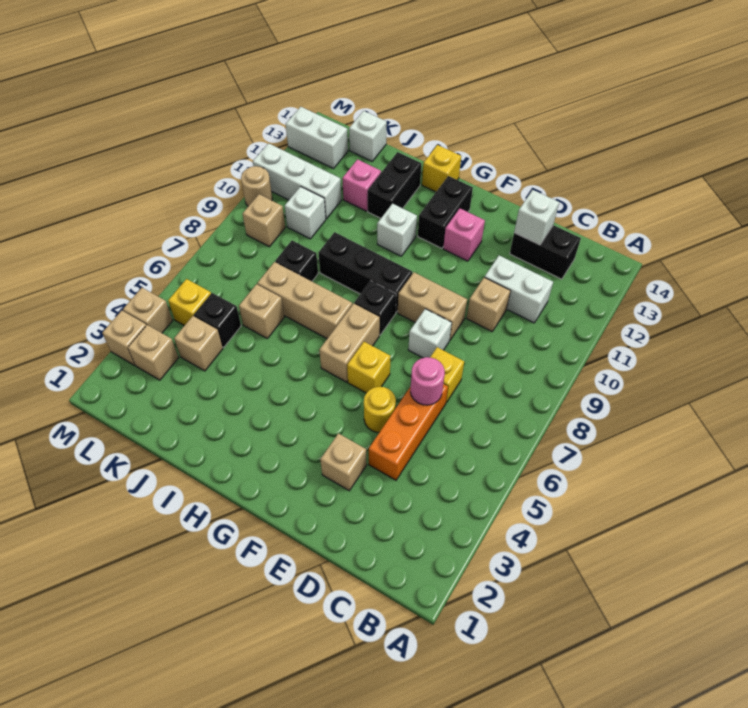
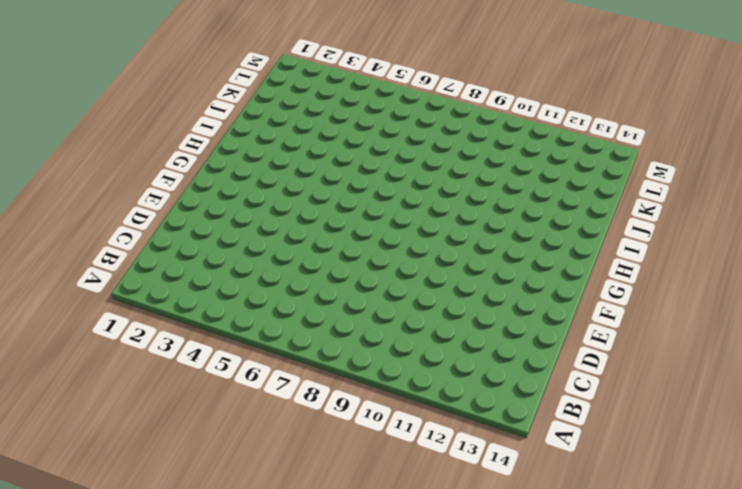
none -> white brick C11:D11 level 1
none -> black brick C13:D13 level 1
none -> orange brick D4:D6 level 1
none -> yellow brick D7 level 1

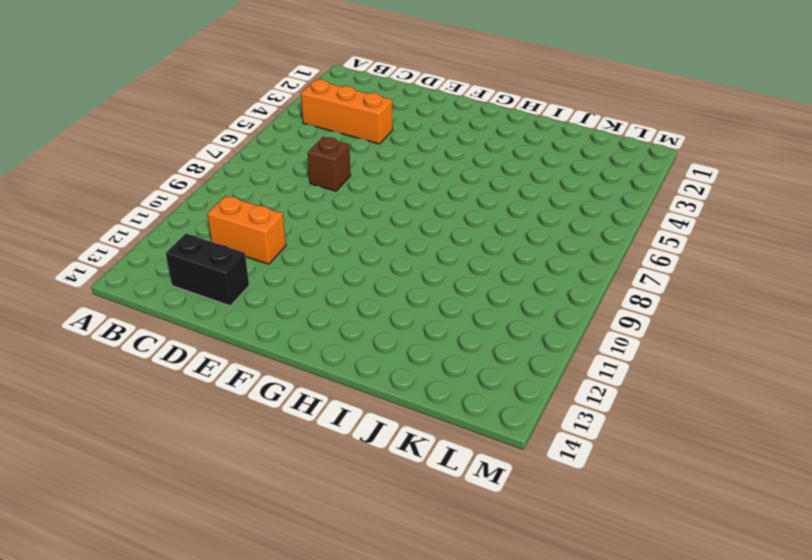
orange brick B4:D4 level 1 -> orange brick D4:D6 level 1
orange brick C11:D11 level 1 -> white brick C11:D11 level 1
brown brick D7 level 1 -> yellow brick D7 level 1
none -> tan brick D10 level 1
none -> tan brick E3 level 1
none -> yellow round brick E5 level 1
none -> white brick E8 level 1

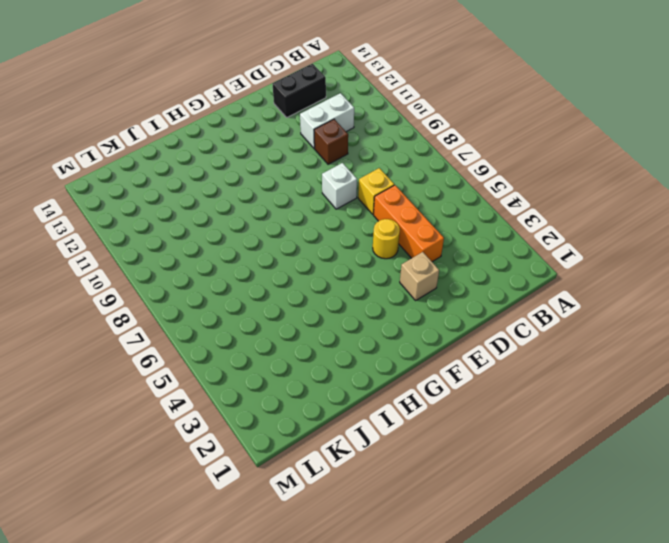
brown brick D10 level 1 -> tan brick D10 level 1
none -> tan brick E9:F9 level 1
none -> yellow brick F6 level 1
none -> pink brick F12 level 1
none -> tan brick G6:G7 level 1

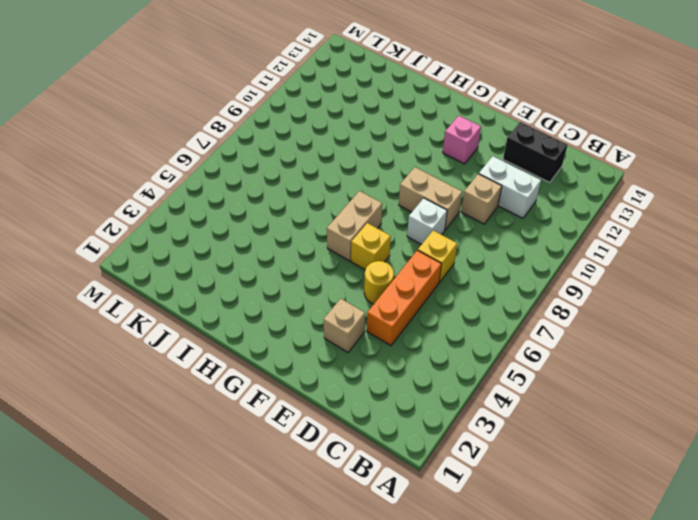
none -> black brick G8 level 1
none -> black brick G9:I9 level 1
none -> black brick G12:G13 level 1
none -> tan brick H7:J7 level 1

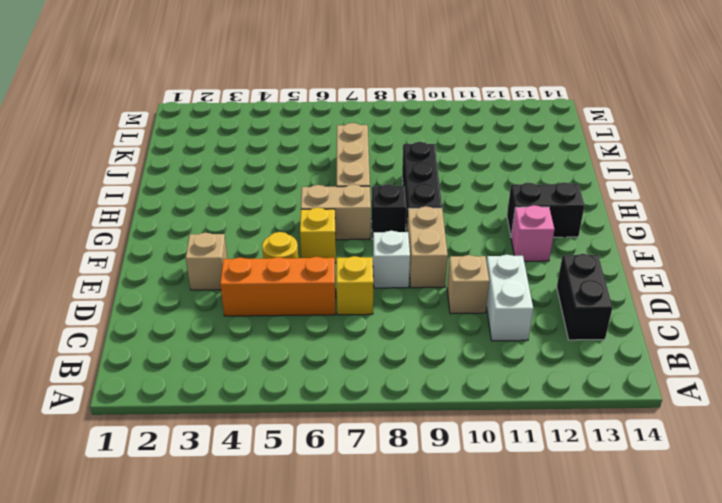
none -> white brick H11 level 1
none -> yellow brick H14 level 1
none -> black brick I12:I13 level 1
none -> tan brick J6 level 1

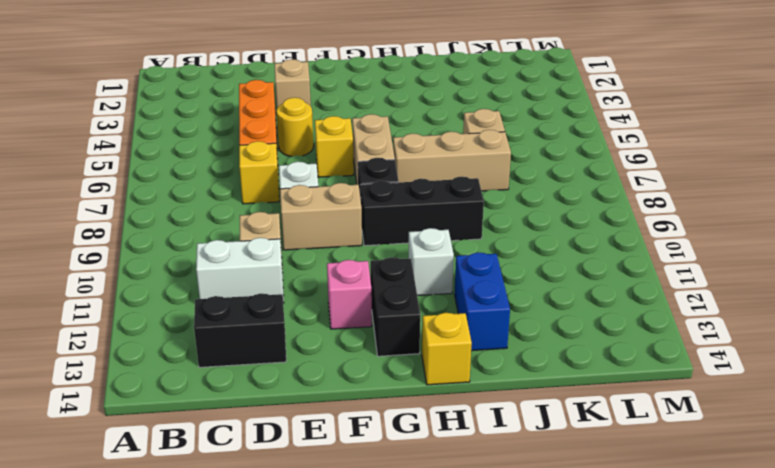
blue brick I12:I13 level 1 -> black brick I12:I13 level 1
none -> black brick J8 level 1
none -> pink brick J12 level 1
none -> tan brick K4 level 1
none -> black brick K5 level 1

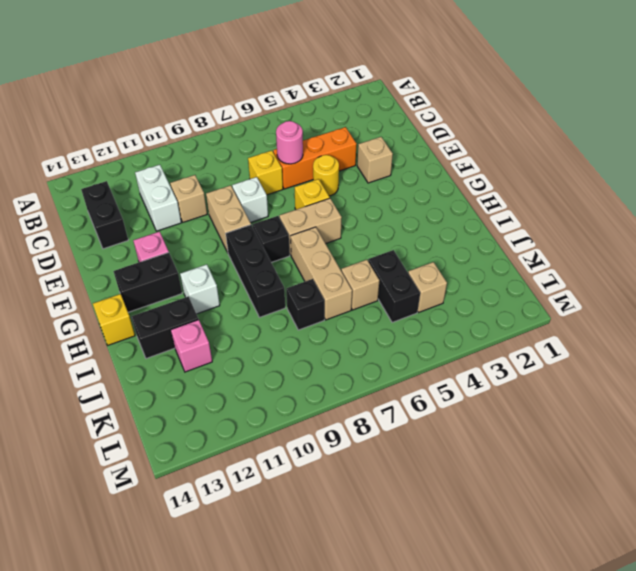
black brick J5:K5 level 1 -> black brick K5 level 1
none -> white brick K10 level 1
none -> white brick K11:M11 level 1
none -> white brick K14 level 1
none -> tan brick L3 level 1

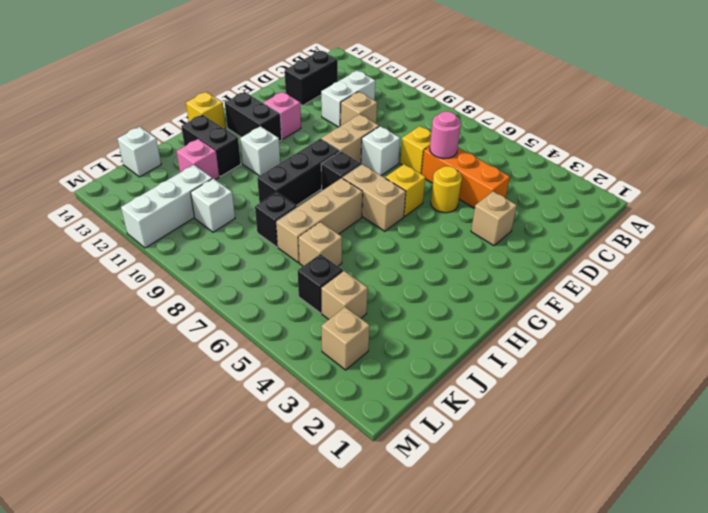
none -> yellow brick L5 level 1
none -> tan brick L9 level 1
none -> white brick L13:M13 level 1
none -> tan brick M3 level 1

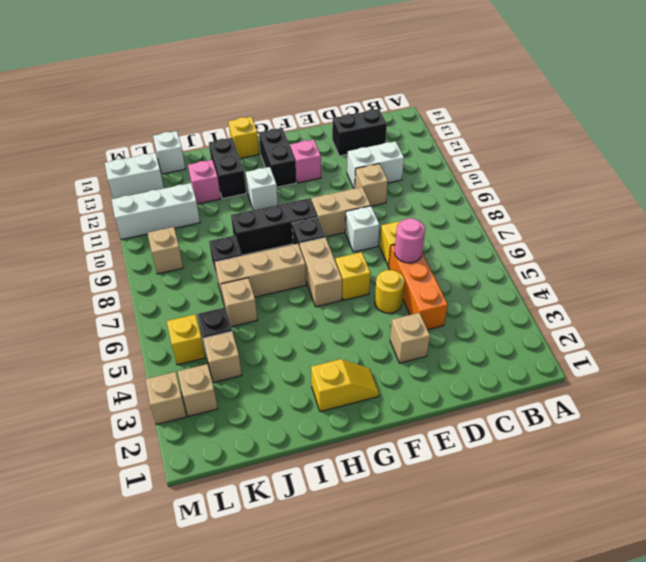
yellow slope G2:H2 level 1 top H -> none
none -> white brick K10 level 1
none -> tan brick M4 level 1
none -> tan round brick M10 level 1
none -> white brick D13 level 2

